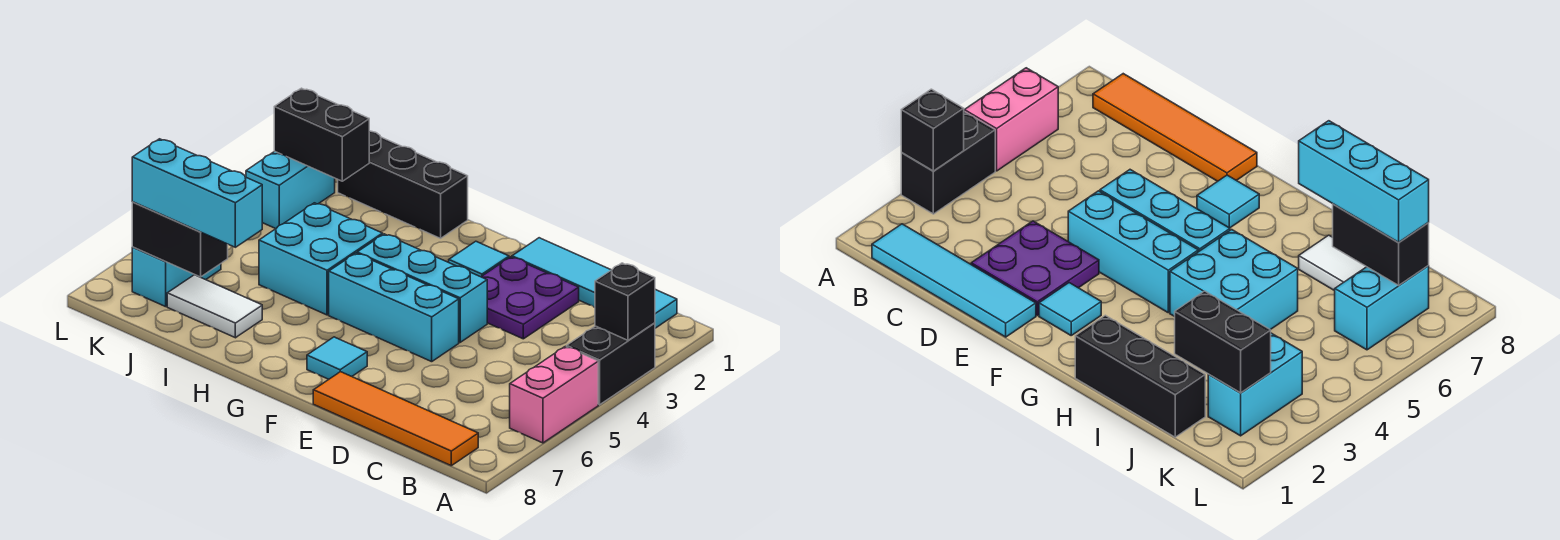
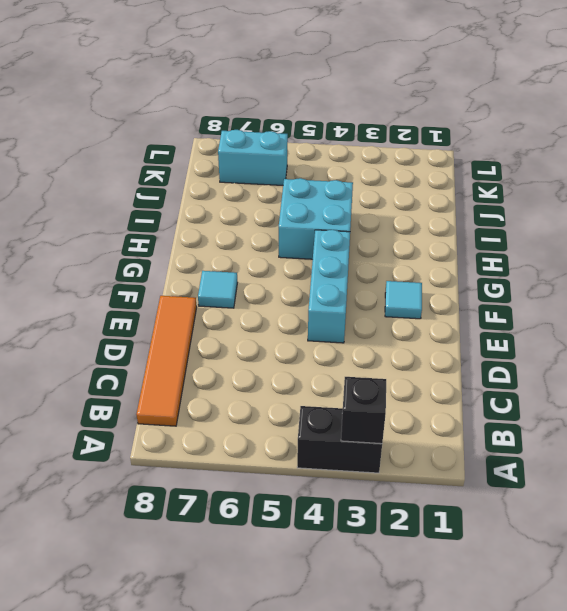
none -> pink brick A5:A6 level 1
none -> cyan tile B1:E1 level 1
none -> purple plate D2:E3 level 1

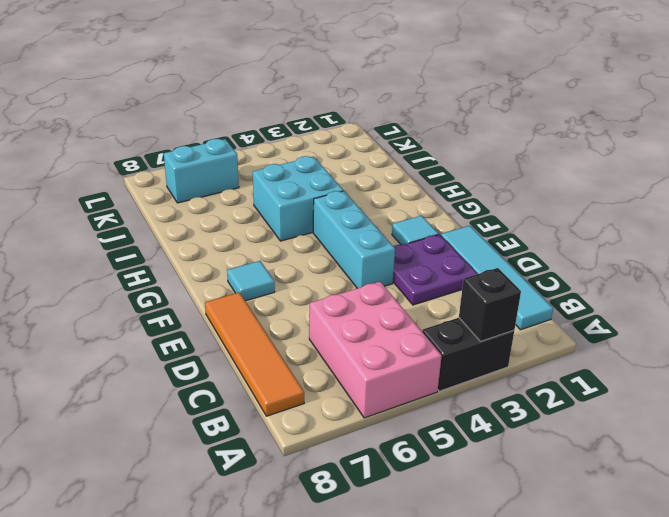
pink brick A5:C6 level 1 -> pink brick A5:A6 level 1
none -> cyan brick E5:G5 level 1
none -> black brick H1:J1 level 1
none -> white tile I7:J7 level 1

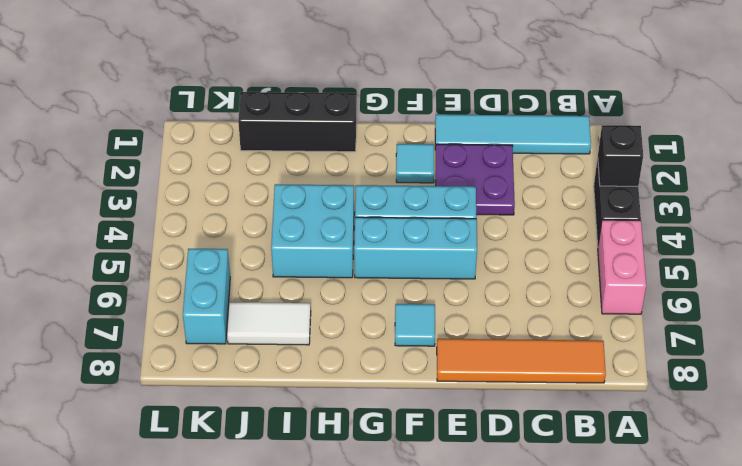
none -> cyan brick K2:K3 level 1
none -> black brick J2:K2 level 2
none -> black brick J7:K7 level 2

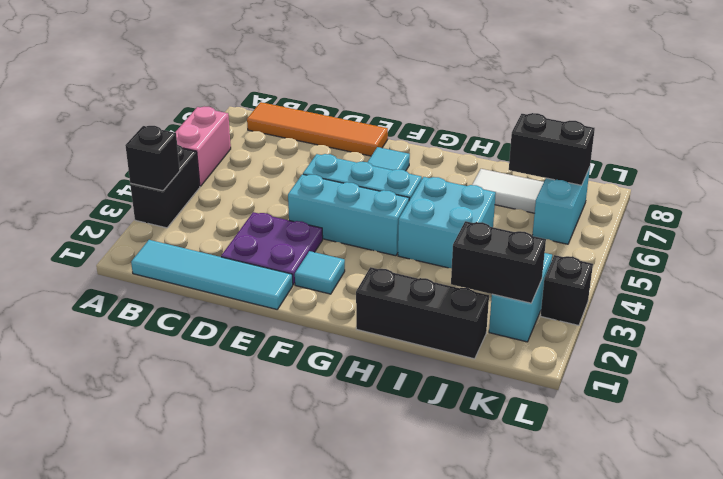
black brick L3 level 1 -> none
none -> cyan brick I7:K7 level 3

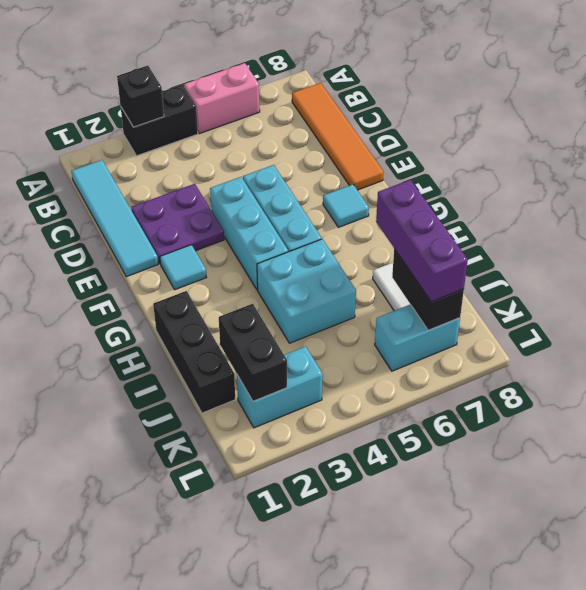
purple brick I7:K7 level 3 -> cyan brick I7:K7 level 3

